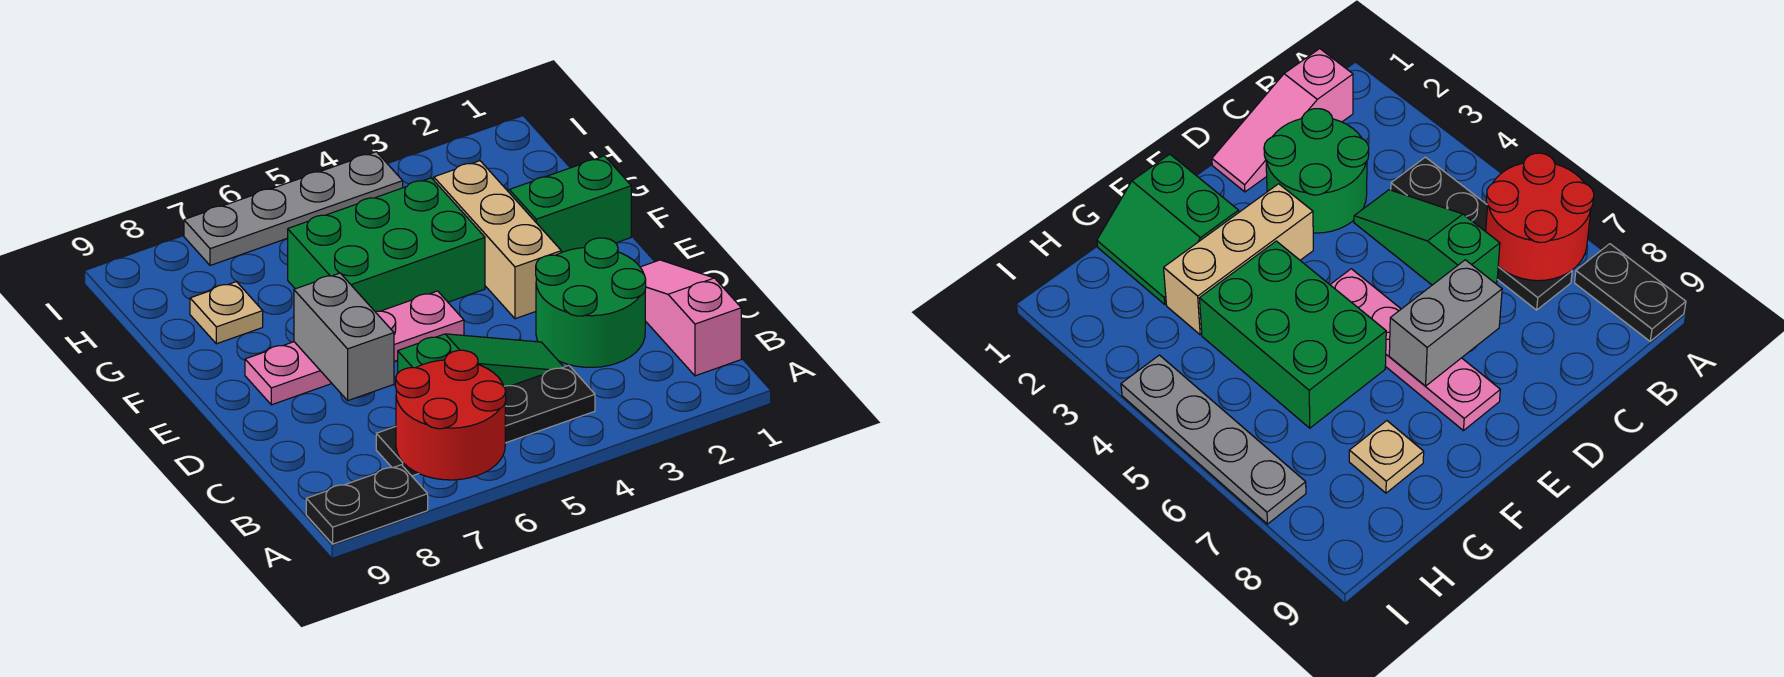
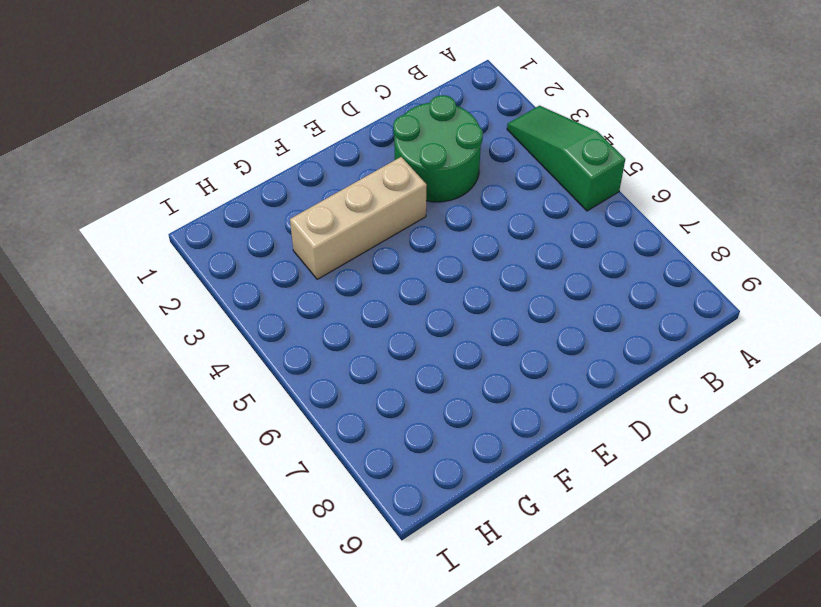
green slope A3:A5 level 1 top 5 -> green slope C4:C6 level 1 top 6
none -> black plate A8:A9 level 1
none -> pink slope B1:D1 level 1 top B
none -> black plate B4:B7 level 1

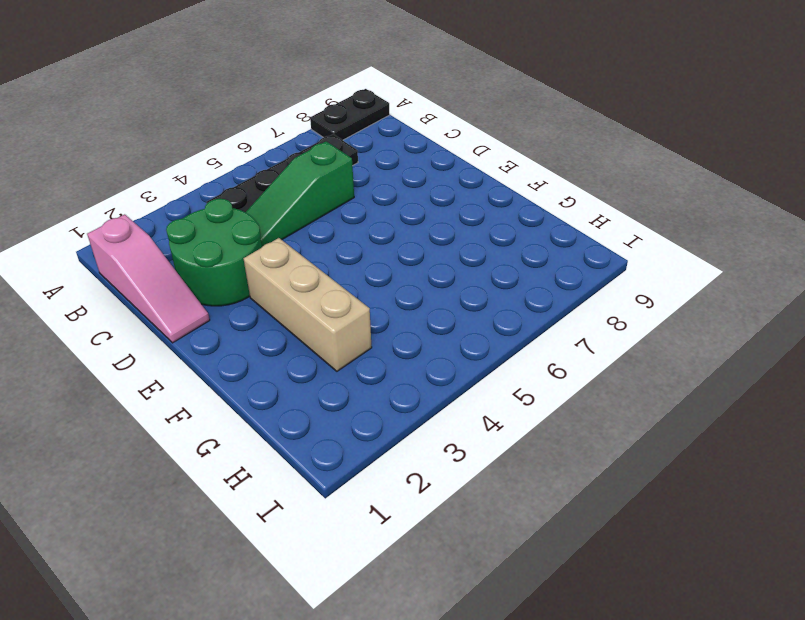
none -> pink plate E5:E8 level 1
none -> green slope F1:G2 level 1 top F
none -> green brick F4:G6 level 1

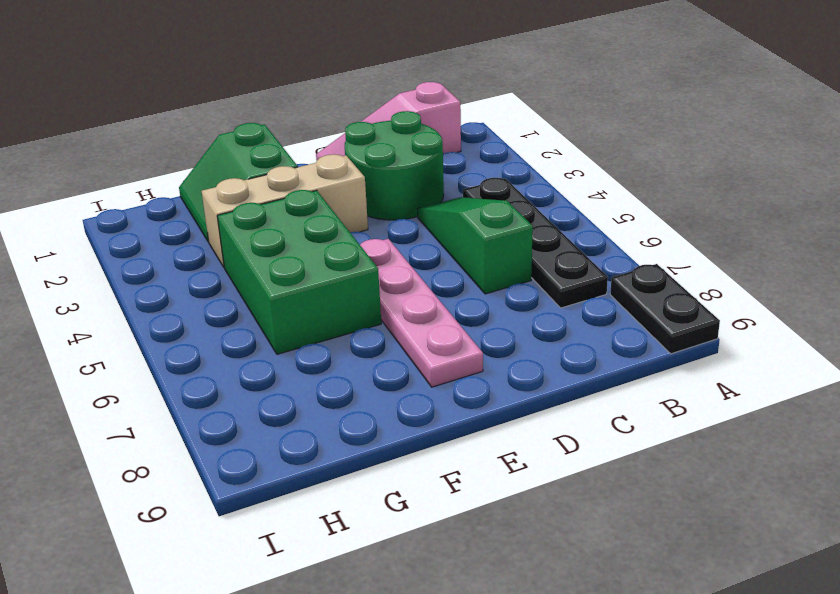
none -> tan plate G8 level 1
none -> grey plate I4:I7 level 1
none -> red round brick A6:B7 level 2

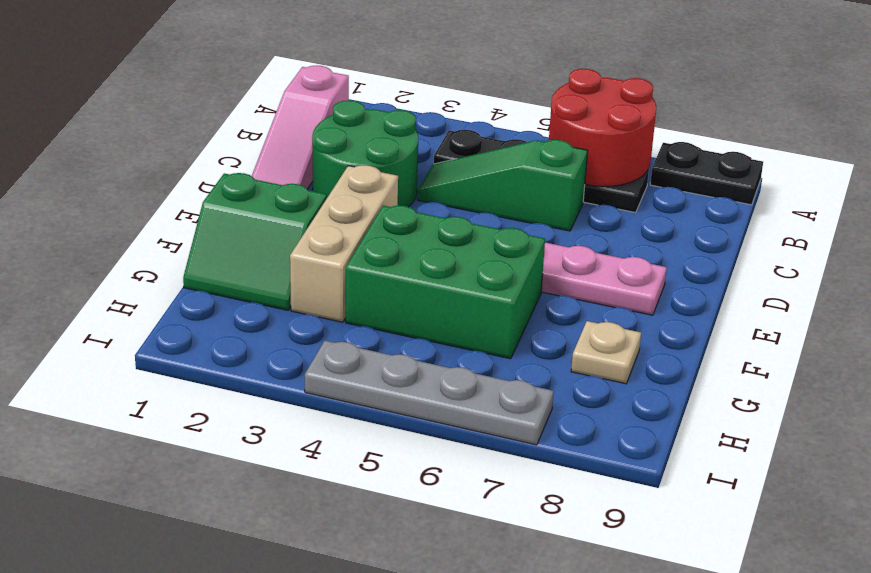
none -> grey brick D7:E7 level 2

